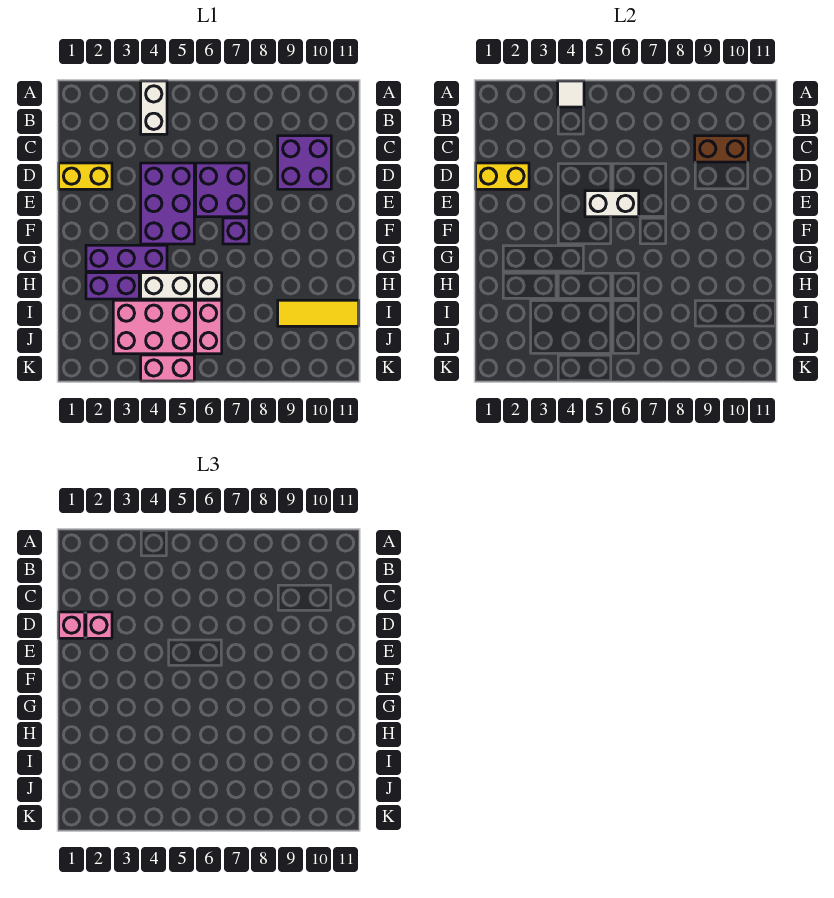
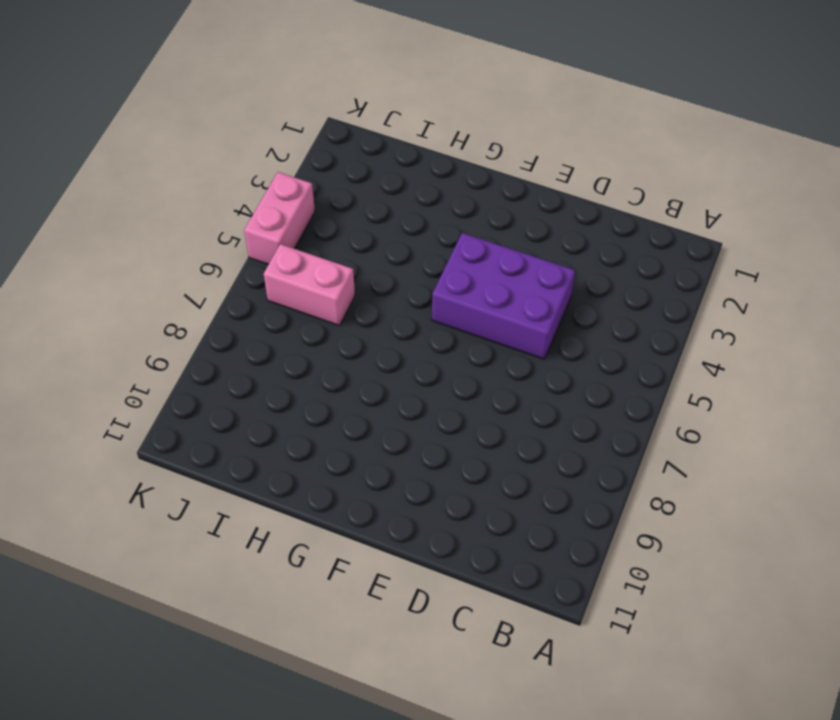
none -> white brick A4:B4 level 1
none -> purple brick C9:D10 level 1
none -> yellow brick D1:D2 level 1

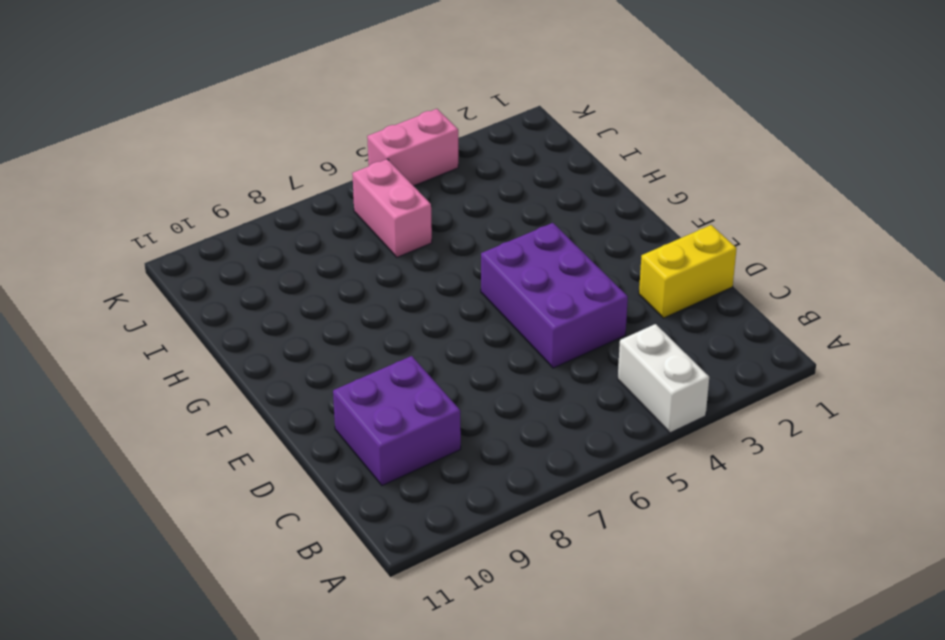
none -> purple brick D6:E7 level 1
none -> purple brick F7 level 1
none -> purple brick G2:G4 level 1

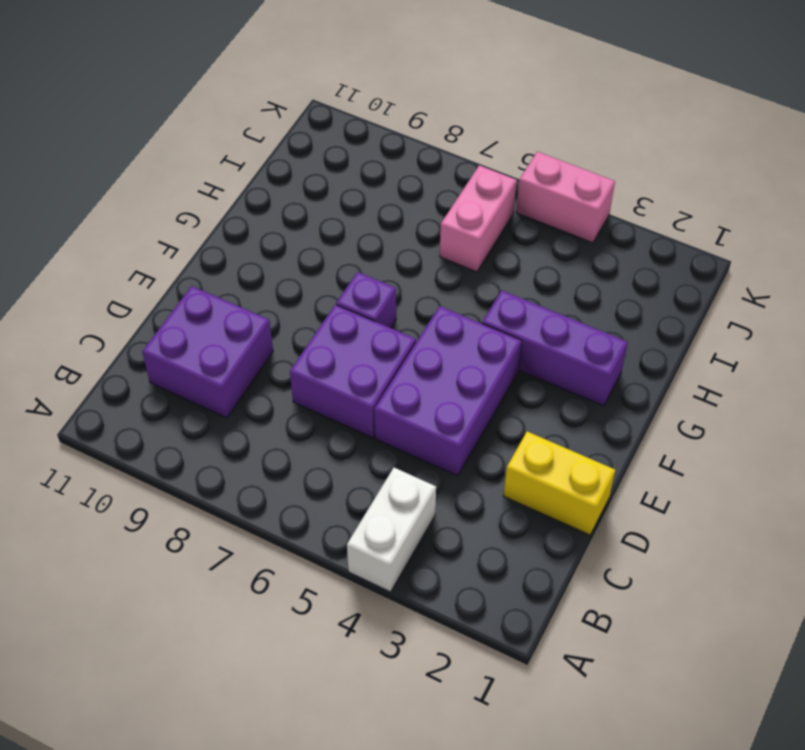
none -> purple brick H2:H3 level 1
none -> white brick H4:H5 level 1
none -> white brick H6 level 1

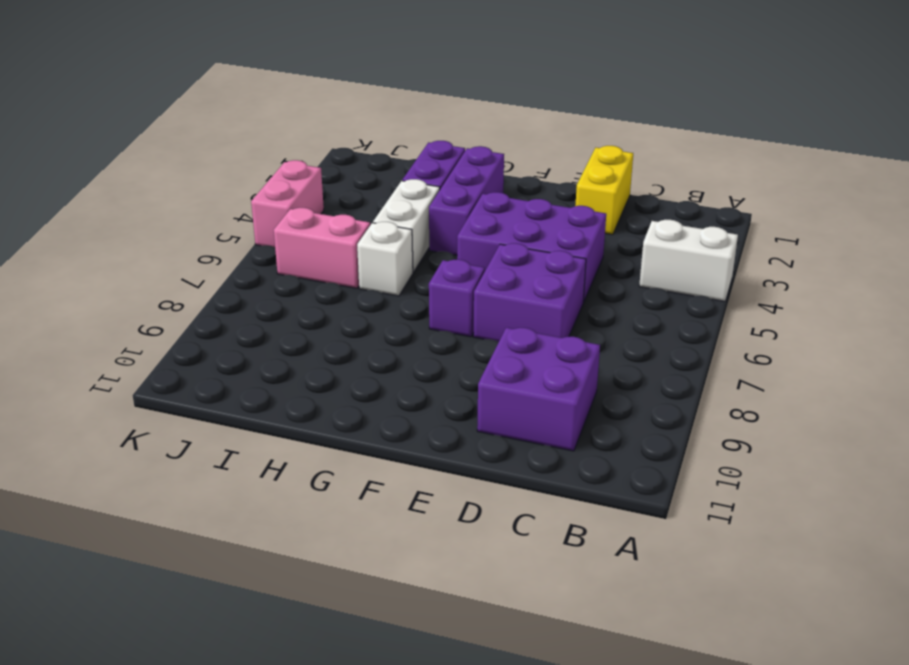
none -> pink brick I3:J5 level 1
none -> yellow tile I9:I11 level 1
none -> white tile A4 level 2

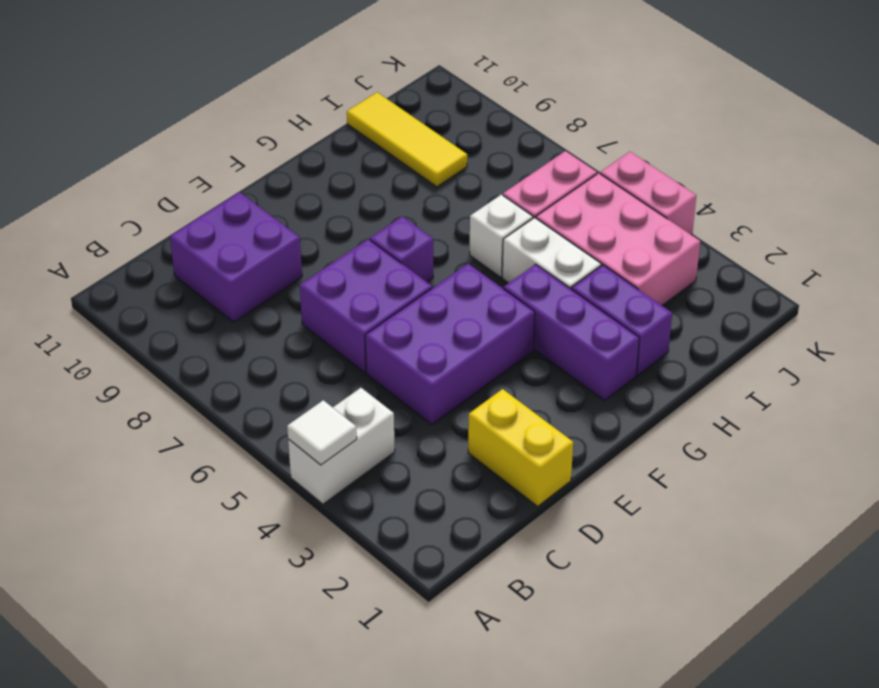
none -> brown brick C9:C10 level 2
none -> yellow brick D1:D2 level 2
none -> white brick E5:E6 level 2

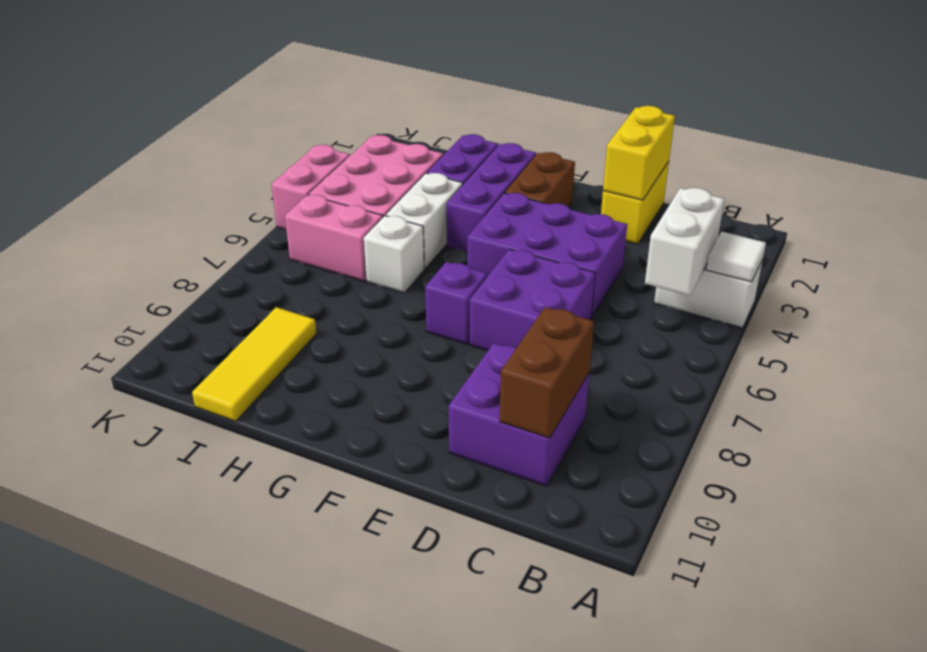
white brick B4:B5 level 2 -> white brick E5:E6 level 2
brown brick F2:F3 level 1 -> none
none -> pink brick D1 level 3
none -> pink brick D2 level 3

